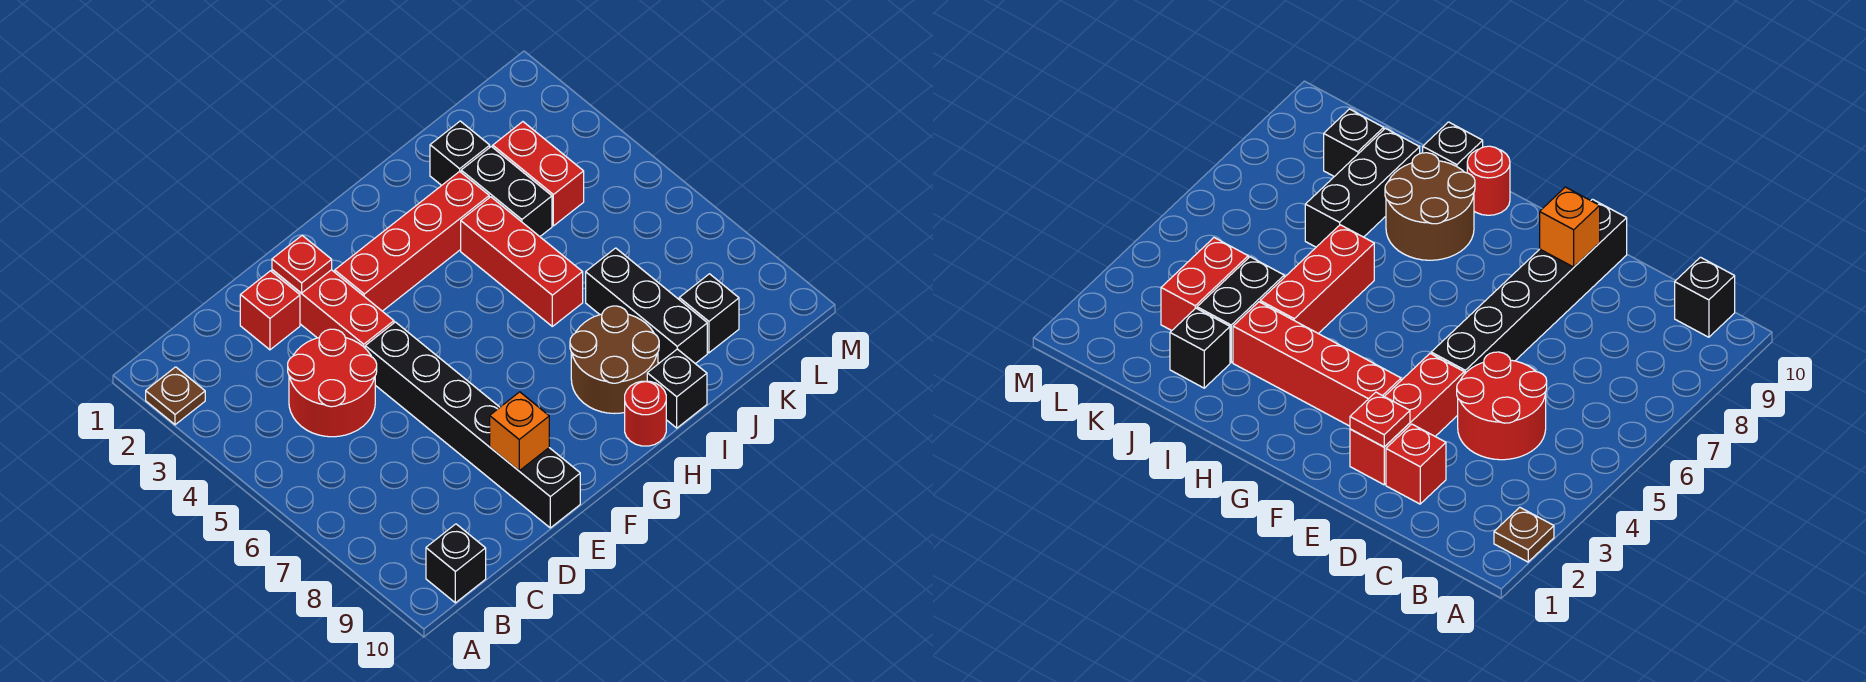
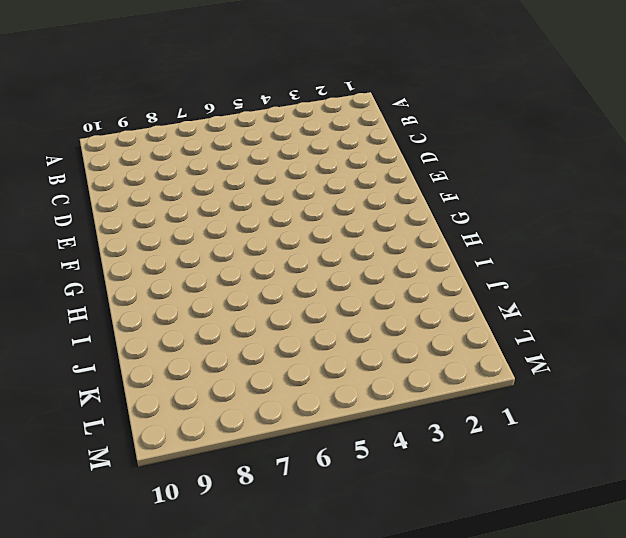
none -> brown plate A2 level 1
none -> black brick B10 level 1
none -> red round brick C4:D5 level 1

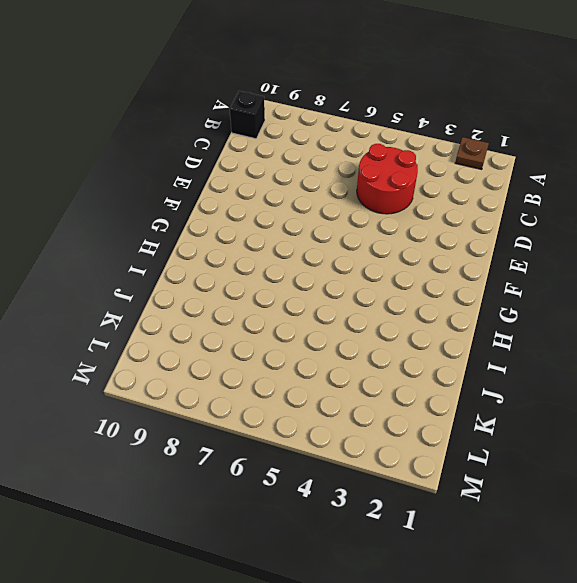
none -> red brick D2 level 1
none -> red brick E2:E4 level 1
none -> black brick E5:E10 level 1

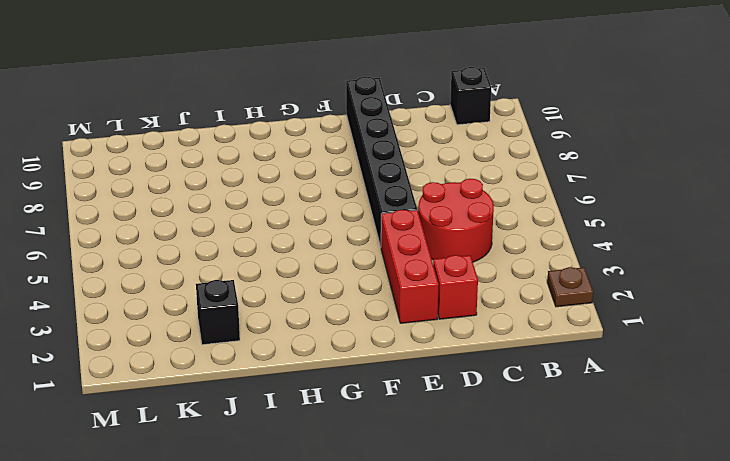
none -> red brick F3:I3 level 1
none -> brown round brick H8:I9 level 1
none -> red round brick H10 level 1

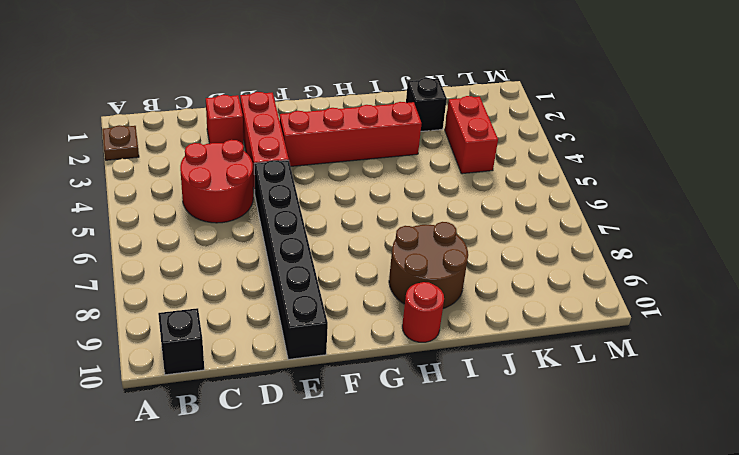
none -> red brick I4:I6 level 1
none -> black brick I10 level 1
none -> black brick J3:J4 level 1

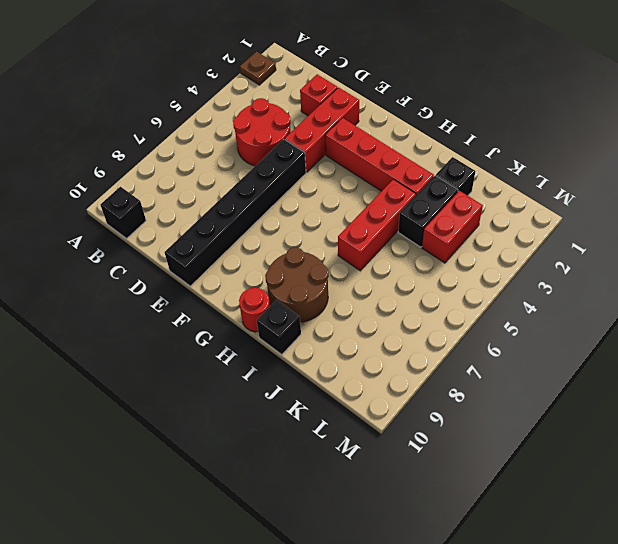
none -> black brick J7:J9 level 1
none -> black brick K9 level 1
none -> red plate E2 level 2

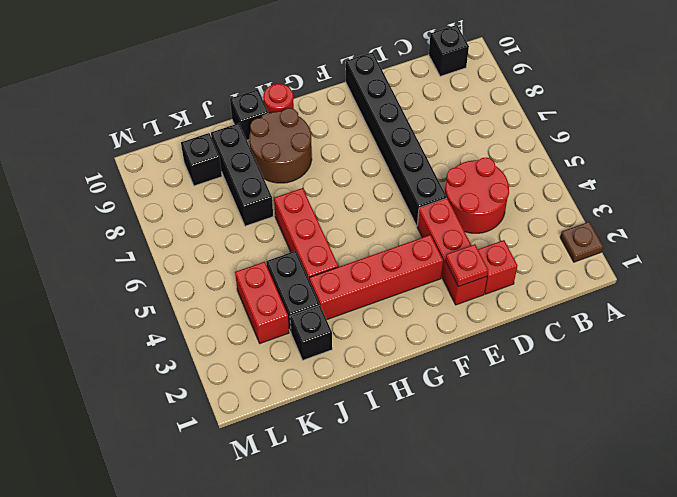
none -> orange brick E9 level 2

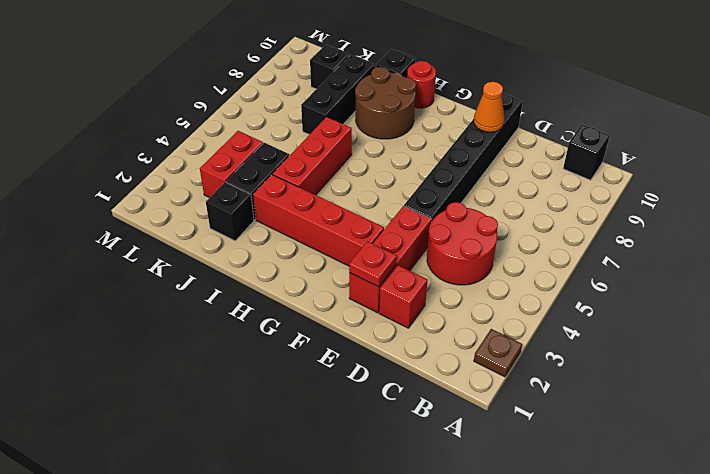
orange cone E9 level 2 -> orange brick E9 level 2

